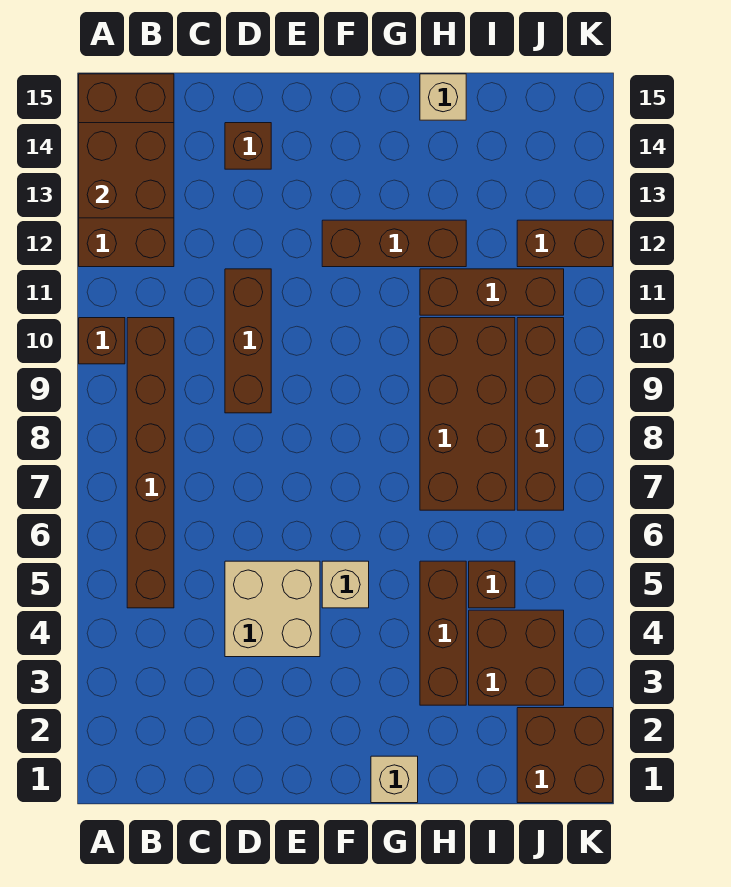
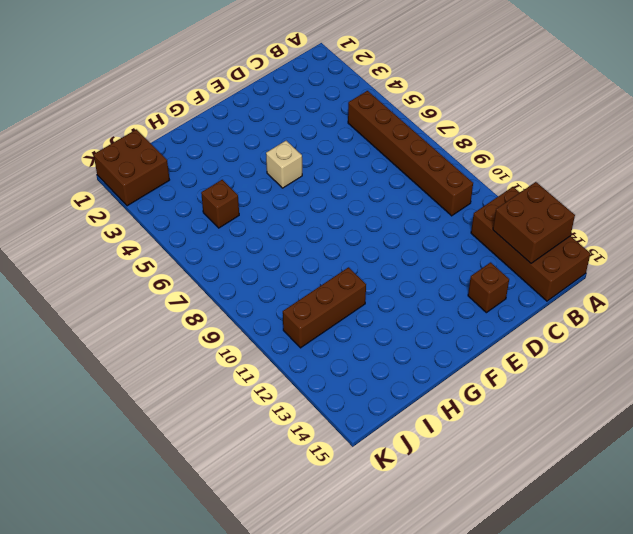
none -> brown brick A10 level 1
none -> tan brick D4:E5 level 1
none -> brown brick D9:D11 level 1

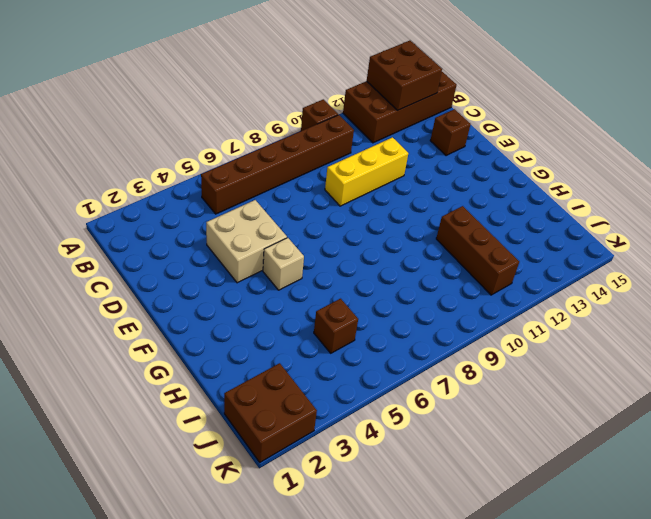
yellow brick D9:D11 level 1 -> brown brick D9:D11 level 1
none -> brown brick F12:H12 level 1
none -> tan brick G1 level 1
none -> brown brick H3:H5 level 1

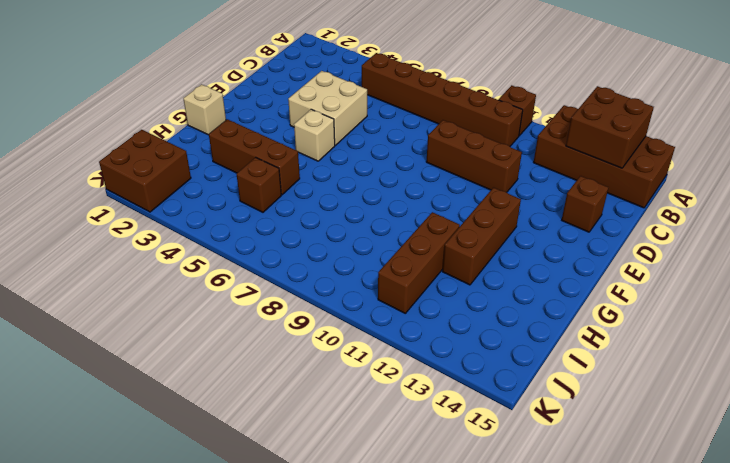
none -> brown brick H7:I10 level 1
none -> tan brick H15 level 1
none -> brown brick I3:J4 level 1

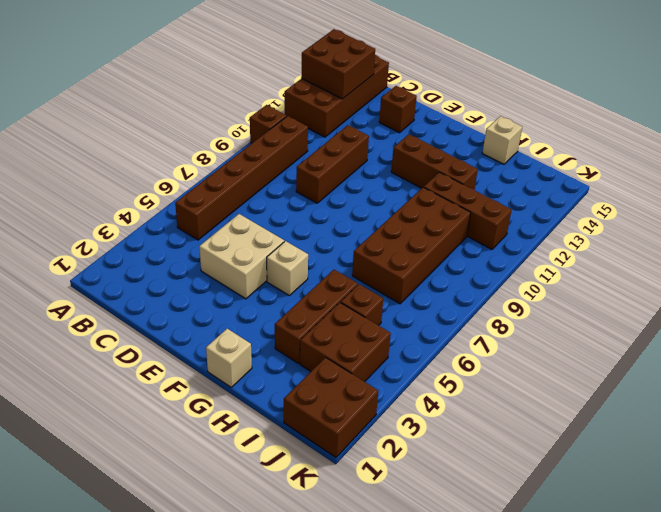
none -> brown brick J7:J10 level 1
none -> brown brick J12:K12 level 1

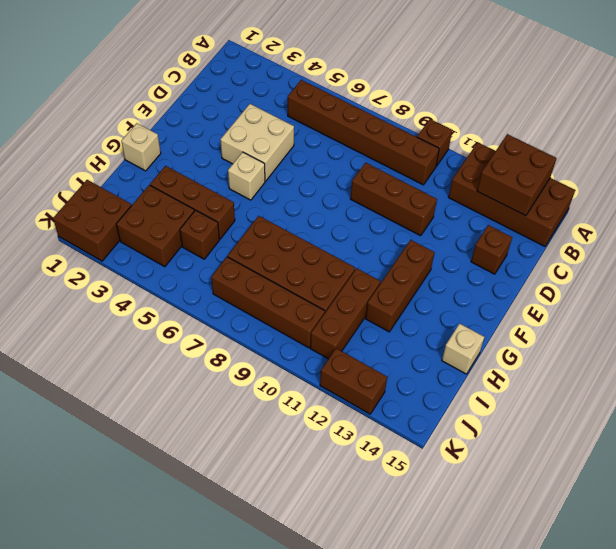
brown brick K12:K13 level 1 -> brown brick J12:K12 level 1

